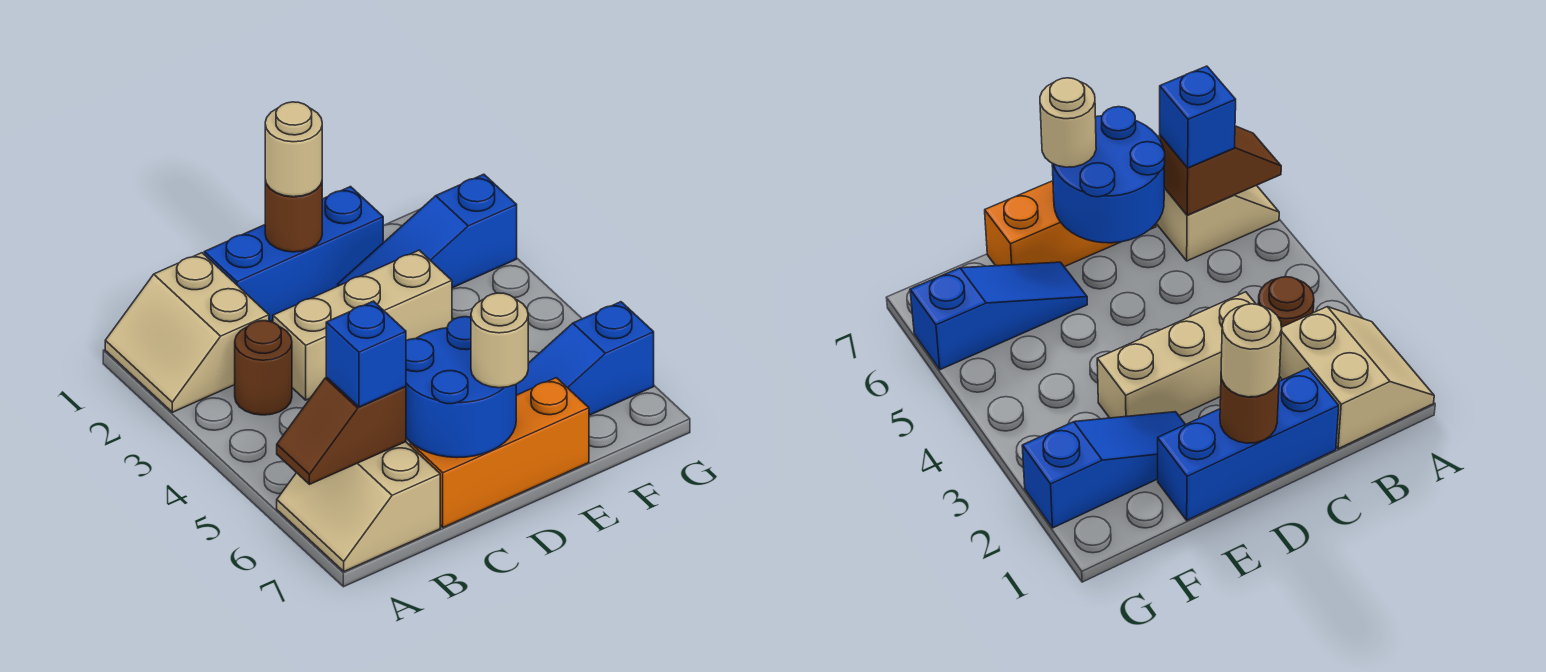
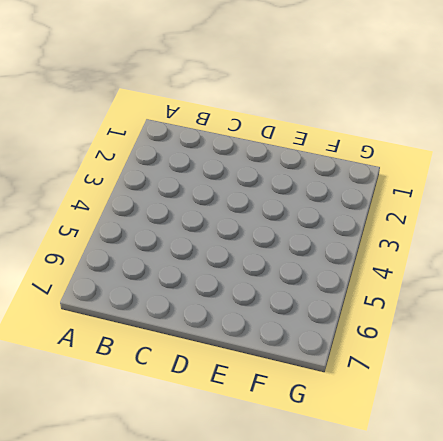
none -> tan slope A1:B2 level 1 top B
none -> tan slope A6:B7 level 1 top B
none -> brown round brick B3 level 1

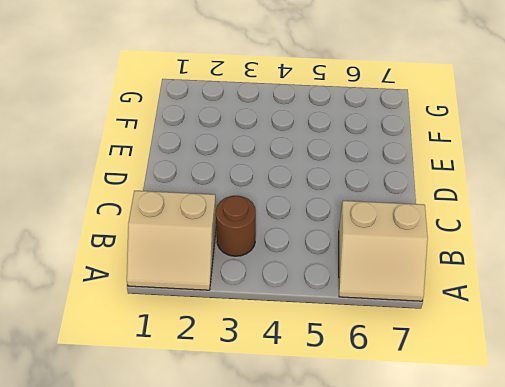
none -> blue brick C1:E1 level 1
none -> tan brick C3:E3 level 1
none -> orange brick C7:E7 level 1

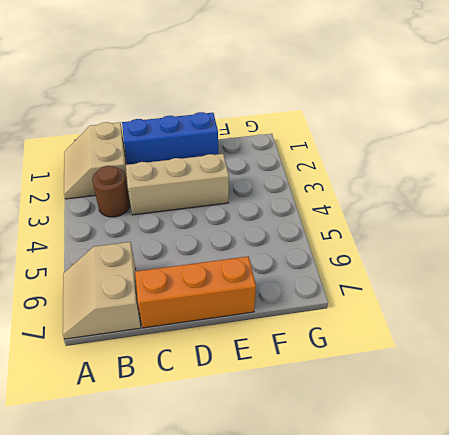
none -> blue slope E2:G2 level 1 top G
none -> blue slope E6:G6 level 1 top G
none -> brown slope A6:B6 level 2 top B

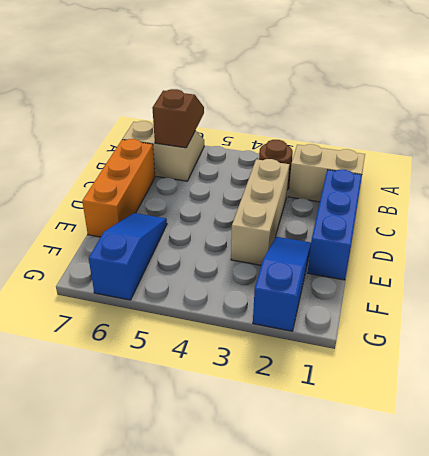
none -> blue round brick C6:D7 level 2
none -> brown round brick D1 level 2
none -> blue brick B6 level 3

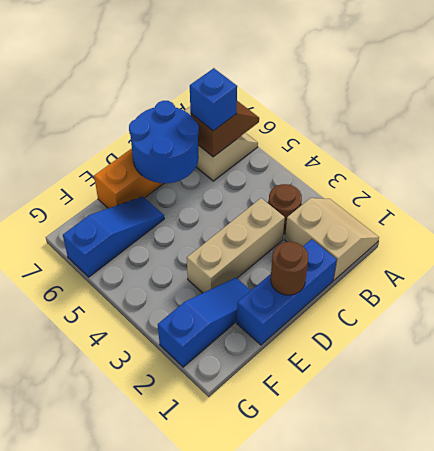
none -> tan round brick D1 level 3
none -> tan round brick D7 level 3

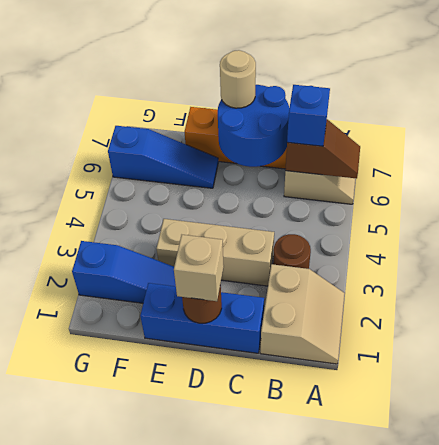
tan brick D1 level 3 -> tan round brick D1 level 3

